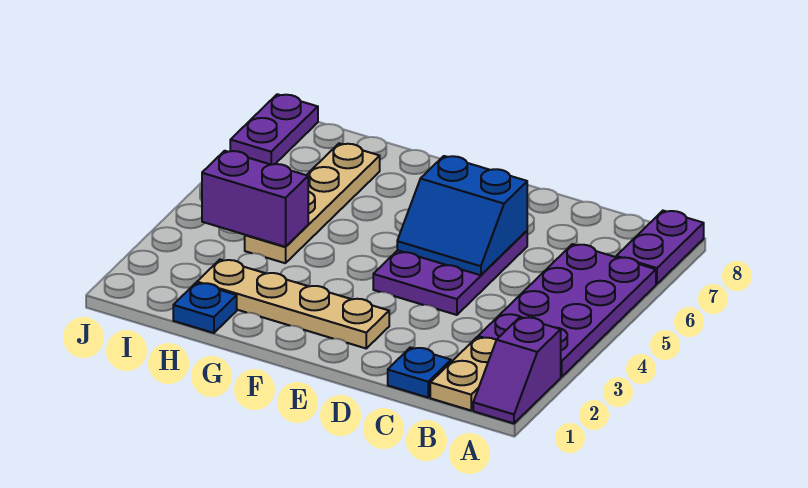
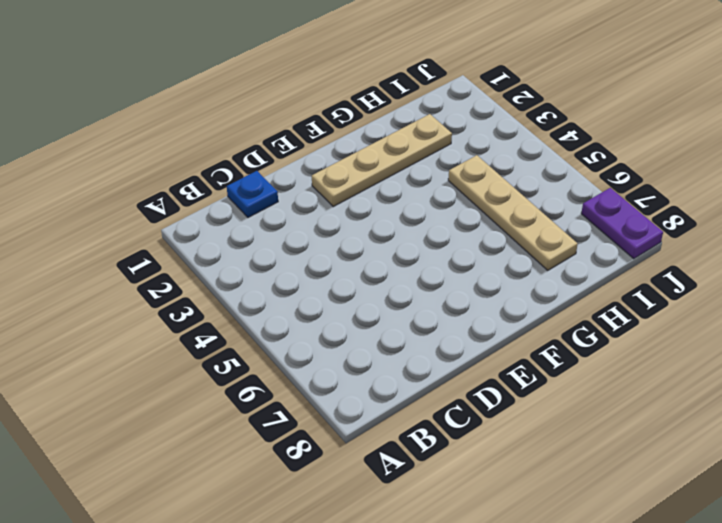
none -> purple slope A1:A2 level 1 top 2
none -> purple plate A3:B6 level 1
none -> purple plate A7:A8 level 1

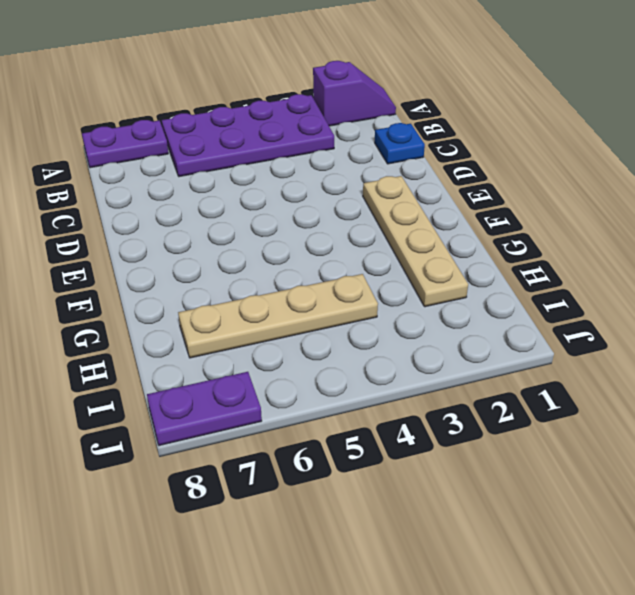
none -> tan plate B1:B2 level 1
none -> purple plate D4:E6 level 1
none -> blue plate H1 level 1

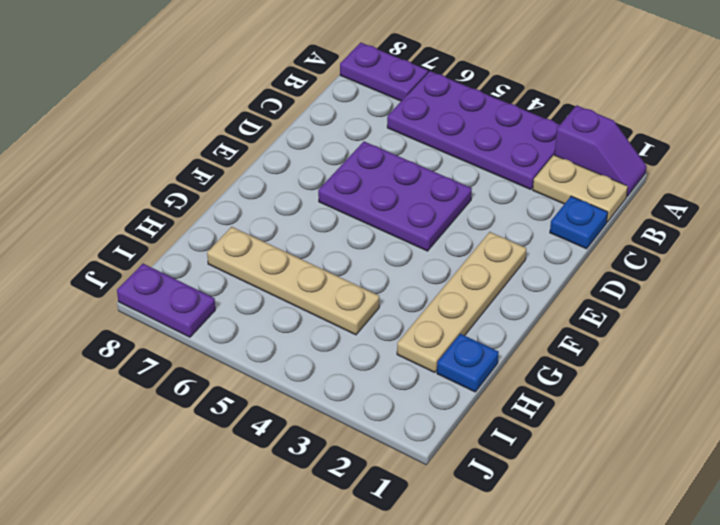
none -> blue slope D5:E6 level 2 top 6
none -> purple brick H4:I4 level 2

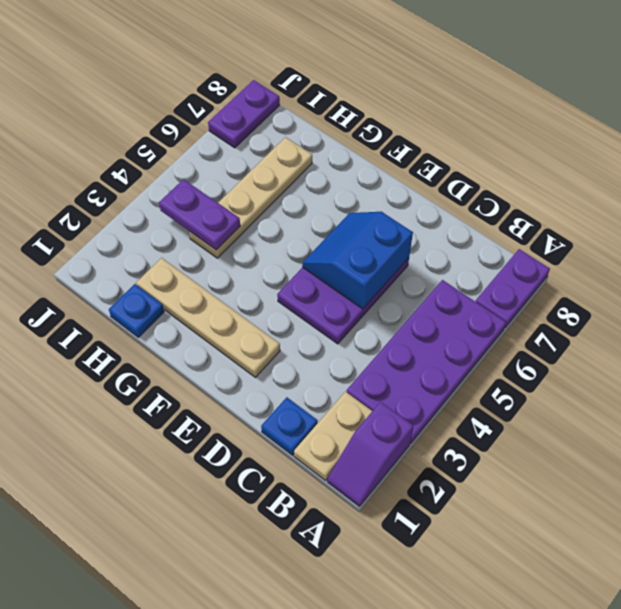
blue slope D5:E6 level 2 top D -> blue slope D5:E6 level 2 top 6
purple plate H4:I4 level 2 -> purple brick H4:I4 level 2

